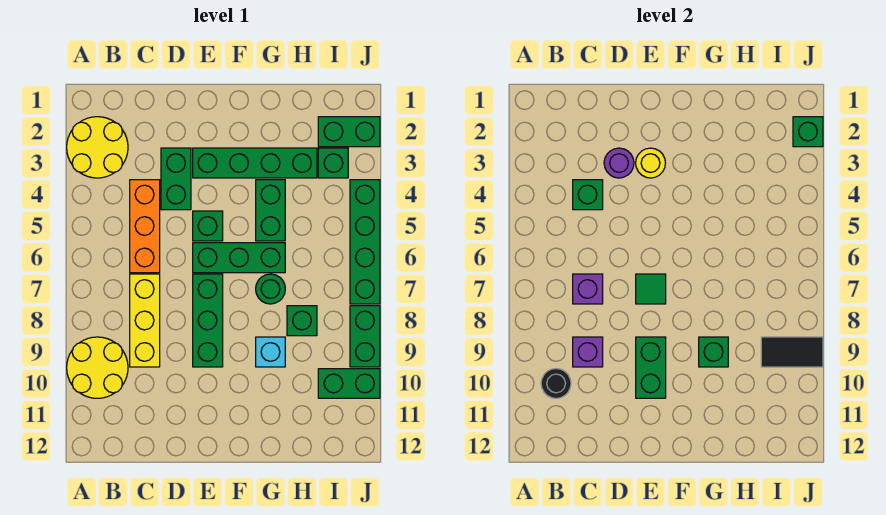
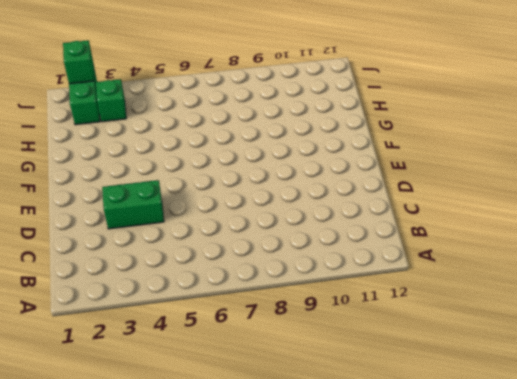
none -> yellow round brick A2:B3 level 1
none -> yellow round brick A9:B10 level 1
none -> orange brick C4:C6 level 1

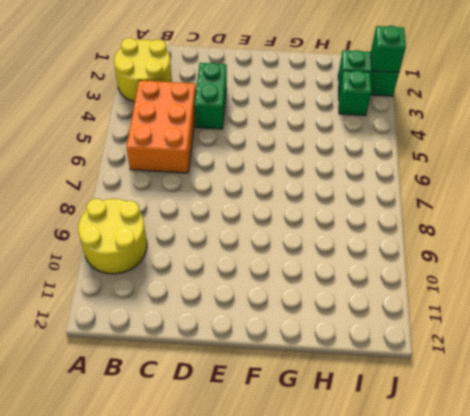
orange brick B4:C6 level 1 -> orange brick C4:C6 level 1
none -> yellow brick C7:C9 level 1
none -> green brick E3:H3 level 1
none -> green brick E5 level 1

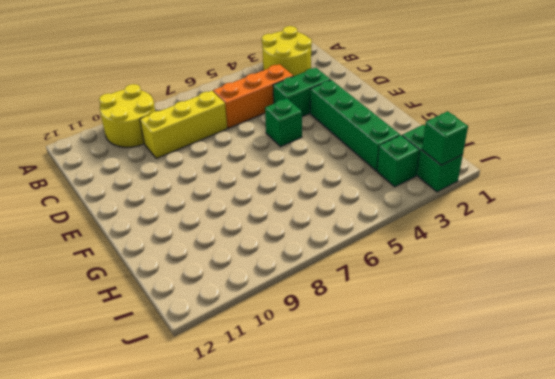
none -> green brick E6:G6 level 1
none -> green brick E7:E9 level 1
none -> green brick G4:G5 level 1

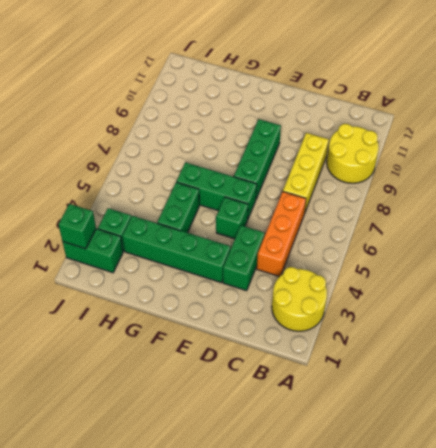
none -> green round brick G7 level 1
none -> cyan brick G9 level 1
none -> green brick H8 level 1

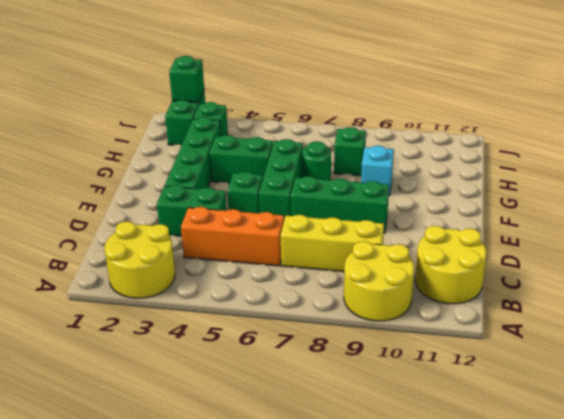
yellow round brick B11:C12 level 1 -> none
none -> green brick I10:J10 level 1
none -> green brick J4:J7 level 1
none -> green brick J8:J9 level 1

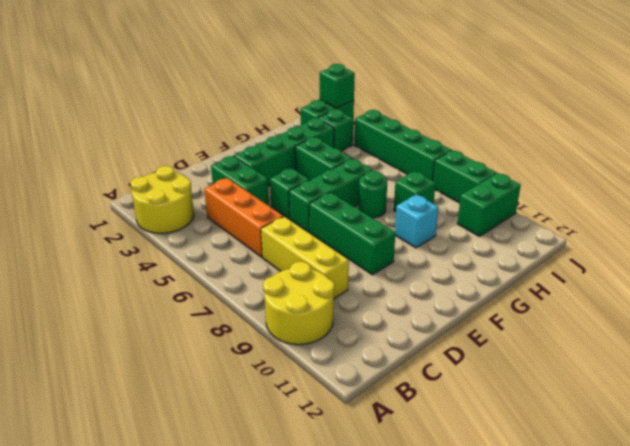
none -> black round brick B10 level 2
none -> green brick C4 level 2
none -> purple brick C7 level 2

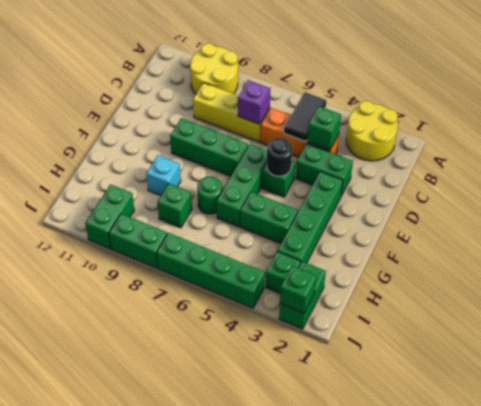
black tile B5:C5 level 2 -> black tile I9:J9 level 2
black round brick E5 level 2 -> black round brick B10 level 2
none -> purple brick C9 level 2
none -> purple round brick D3 level 2
none -> yellow round brick E3 level 2

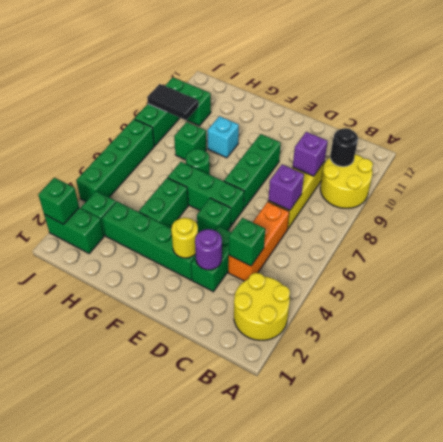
none -> green tile E7 level 2
none -> green brick E9:E10 level 2
none -> green brick G9 level 2

